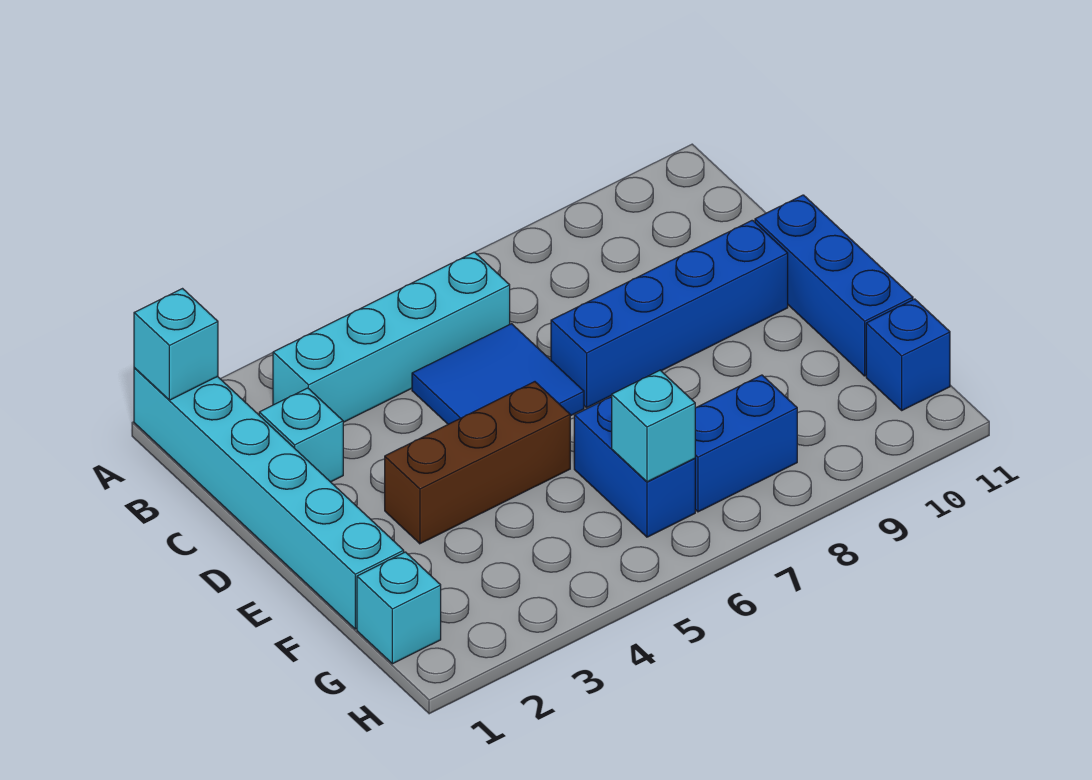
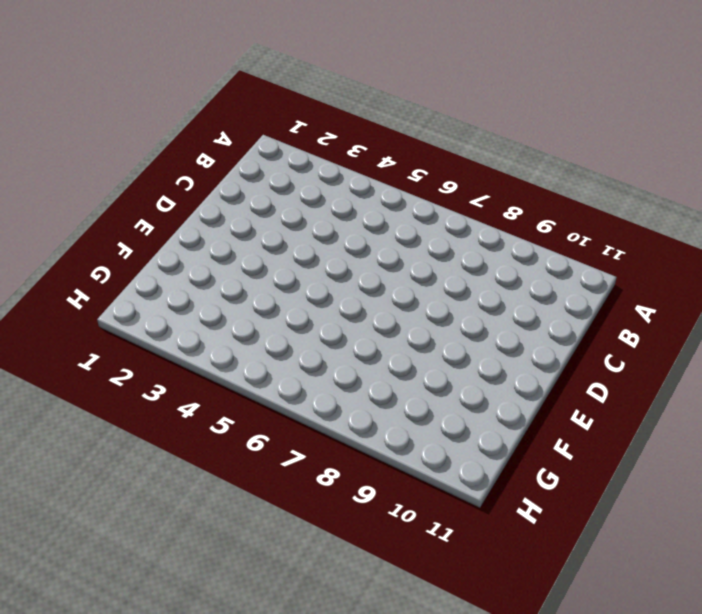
none -> cyan brick A1:F1 level 1
none -> cyan brick B3:B6 level 1
none -> cyan brick C2 level 1

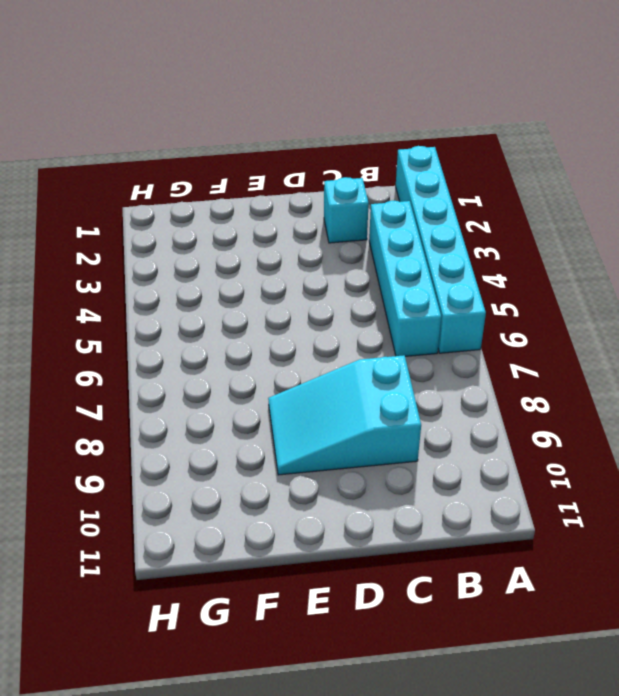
cyan brick A1:A6 level 1 -> cyan brick A1:F1 level 1
cyan slope C8:E9 level 1 top C -> blue brick D7:D10 level 1
none -> blue tile C5:D6 level 1
none -> blue brick D11:F11 level 1
none -> brown brick E3:E5 level 1

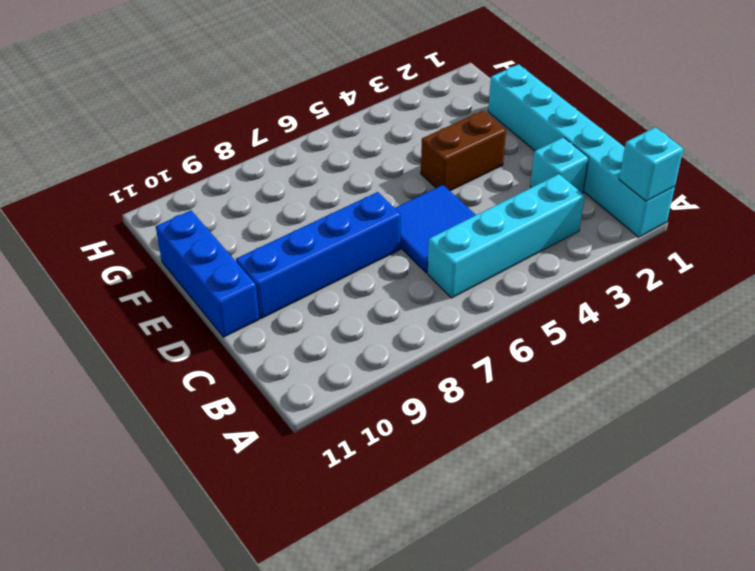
brown brick E3:E4 level 1 -> brown brick E3:E5 level 1
none -> blue brick F6:G6 level 1
none -> cyan brick G1 level 1
none -> blue brick G7:G8 level 1

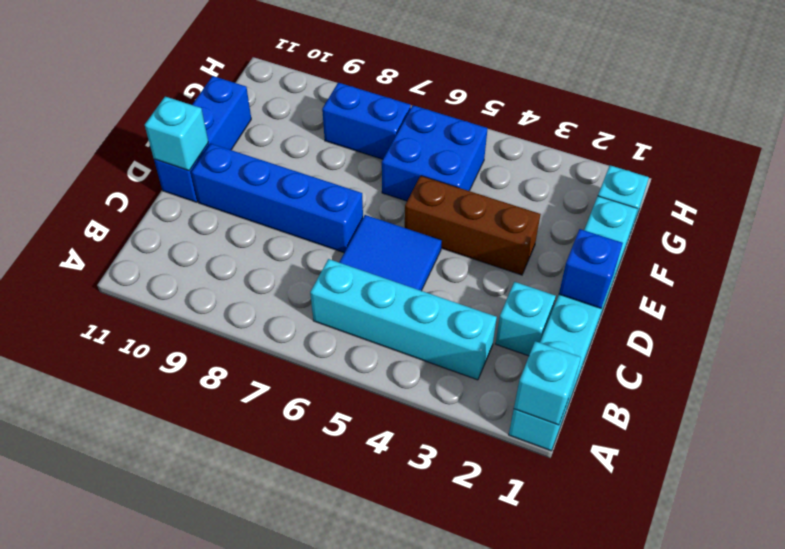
blue brick D1 level 2 -> blue brick G11 level 1
cyan brick D11 level 2 -> cyan brick G6 level 2
blue brick F5:G6 level 1 -> blue brick F6:G6 level 1

